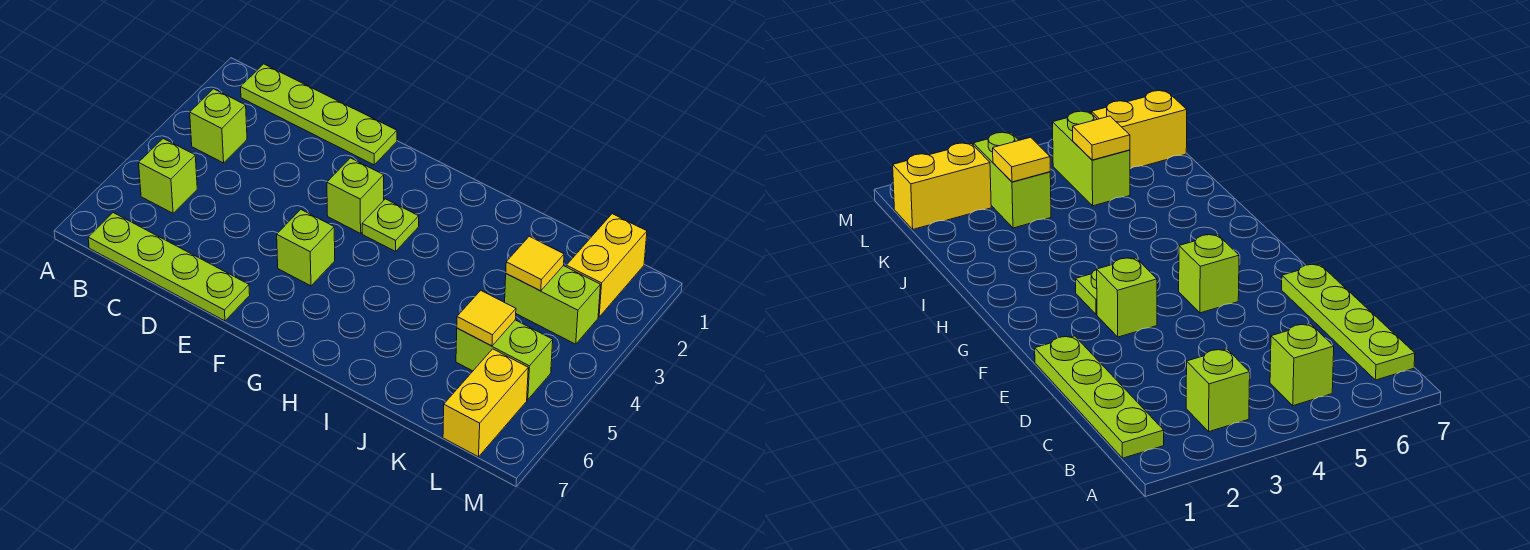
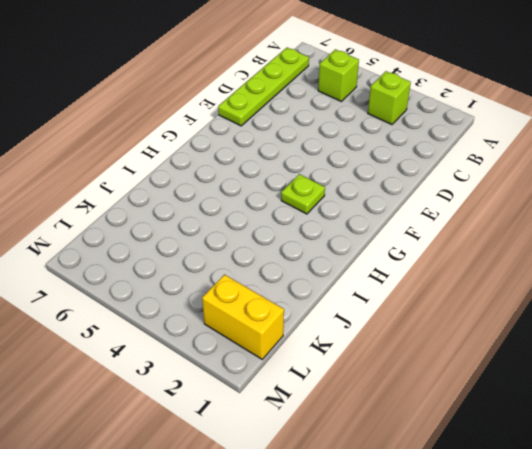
none -> lime plate B1:E1 level 1
none -> lime brick F3 level 1
none -> lime brick F5 level 1

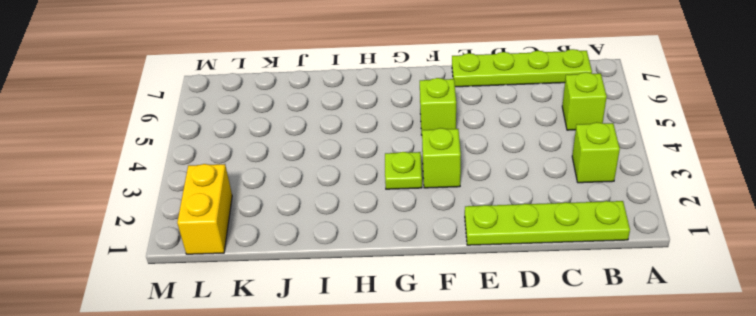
none -> lime brick K3:L3 level 1
none -> lime brick K5:L5 level 1
none -> yellow brick L6:L7 level 1

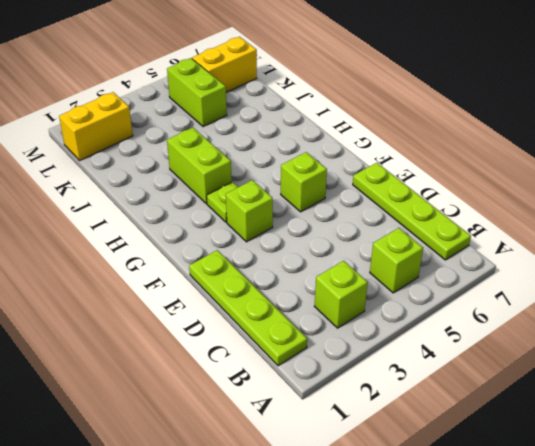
lime brick H3:I3 level 1 -> lime brick K3:L3 level 1
none -> yellow tile K3 level 2
none -> yellow tile K5 level 2

